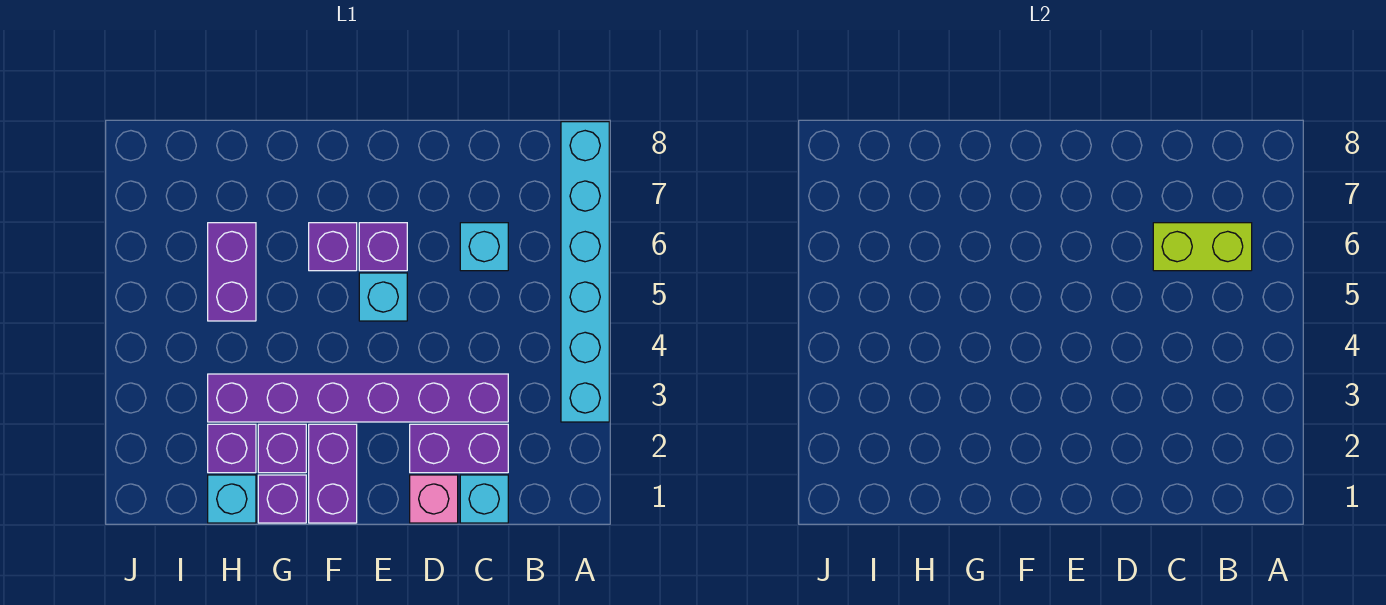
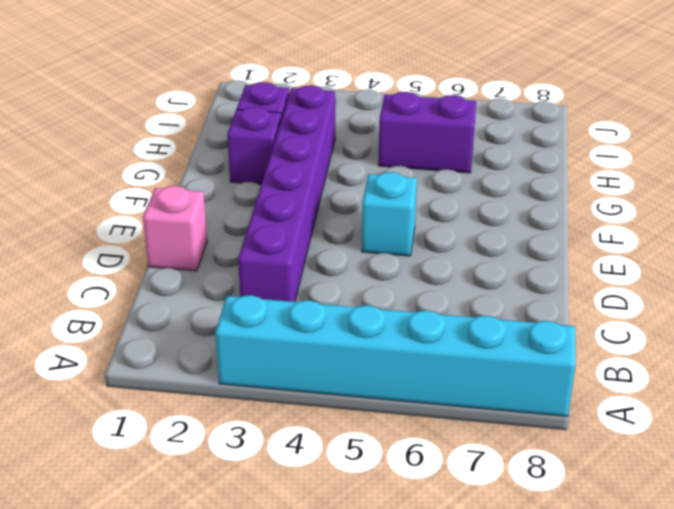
none -> cyan brick C1 level 1
none -> purple brick C2:D2 level 1
none -> cyan brick C6 level 1

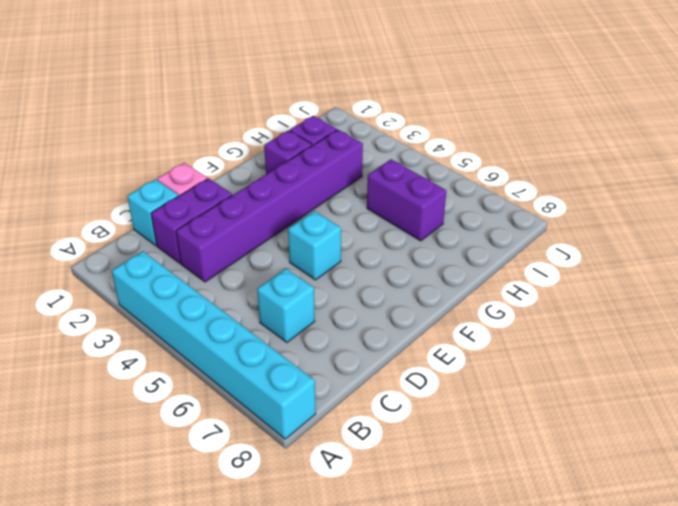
none -> purple brick E6 level 1
none -> purple brick F1:F2 level 1
none -> purple brick F6 level 1

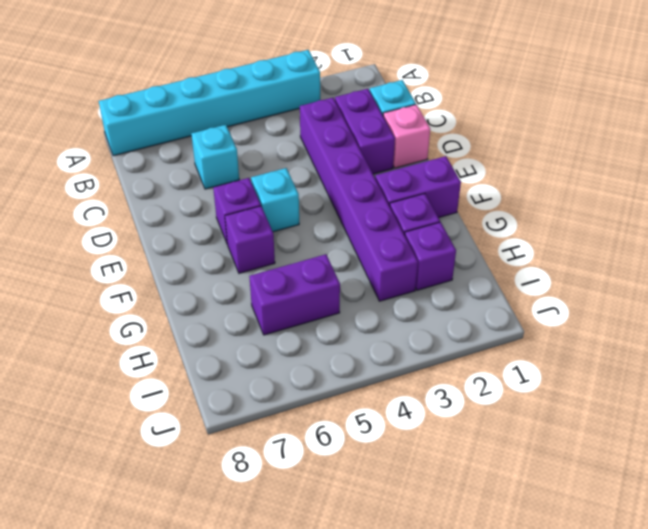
none -> purple brick G1 level 1
none -> cyan brick H1 level 1
none -> lime brick B6:C6 level 2

